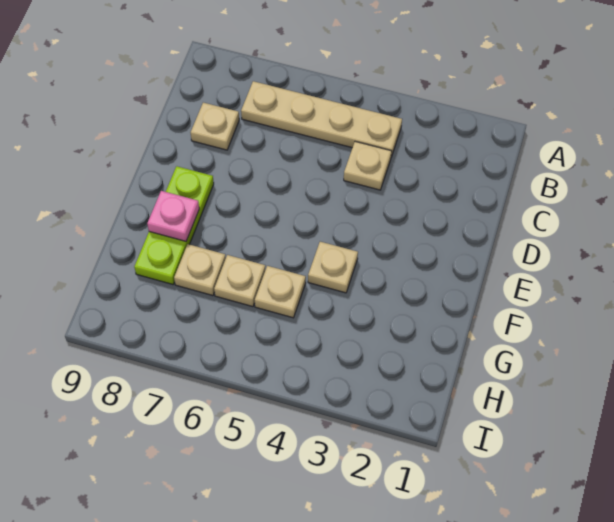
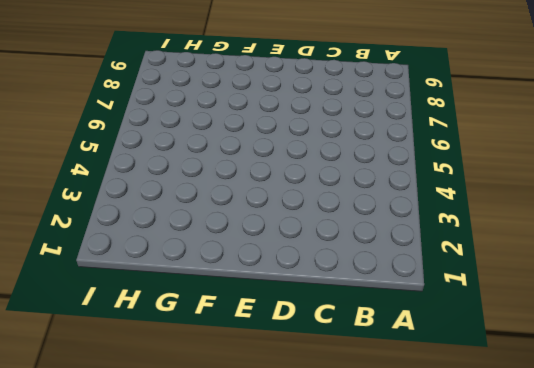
none -> tan plate B4:B7 level 1
none -> tan plate C4 level 1

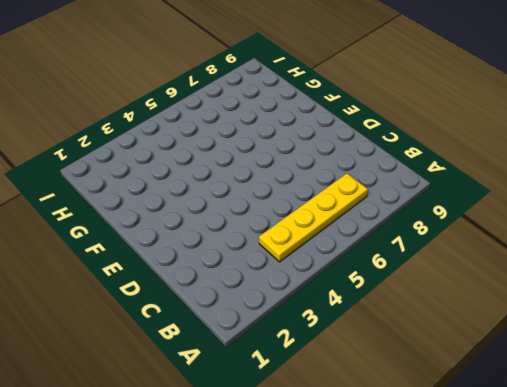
yellow plate B4:B7 level 1 -> tan plate B4:B7 level 1
none -> tan plate C4 level 1
none -> tan plate C8 level 1

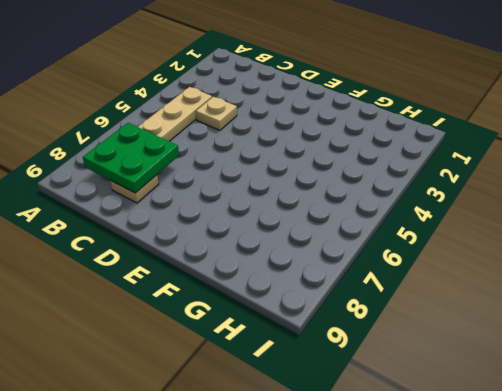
green plate B7:C8 level 2 -> none
none -> lime plate E8:G8 level 1
none -> tan plate F4 level 1

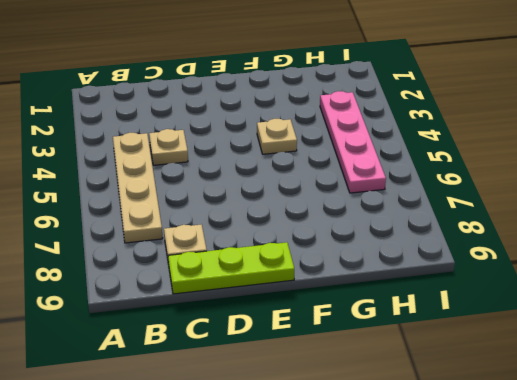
lime plate C9:E9 level 1 -> lime plate E8:G8 level 1
pink plate H3:H6 level 1 -> none
none -> tan plate G5 level 1
none -> tan plate G6 level 1

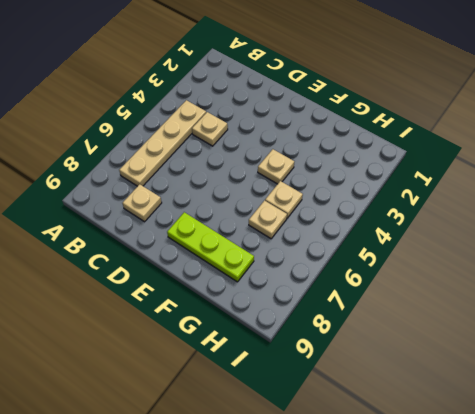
none -> tan plate G7 level 1
none -> pink plate F8 level 2

